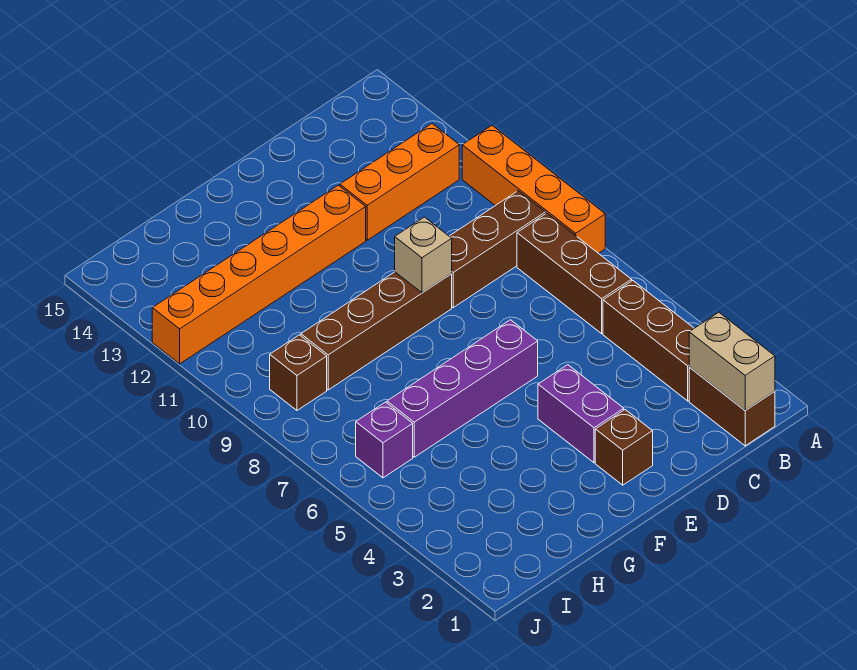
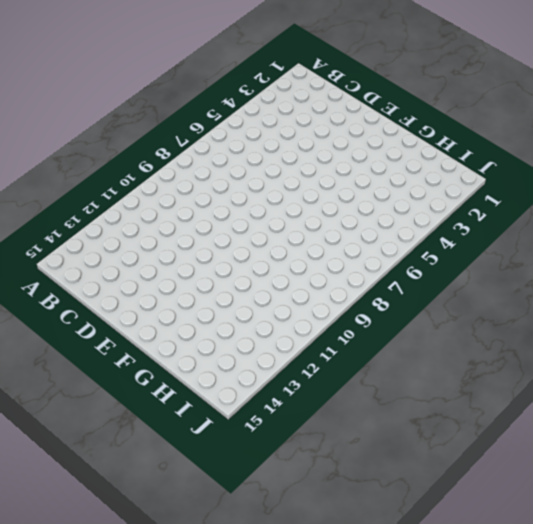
none -> orange brick A8:A11 level 1
none -> brown brick B1:B2 level 1
none -> brown brick B3:B5 level 1

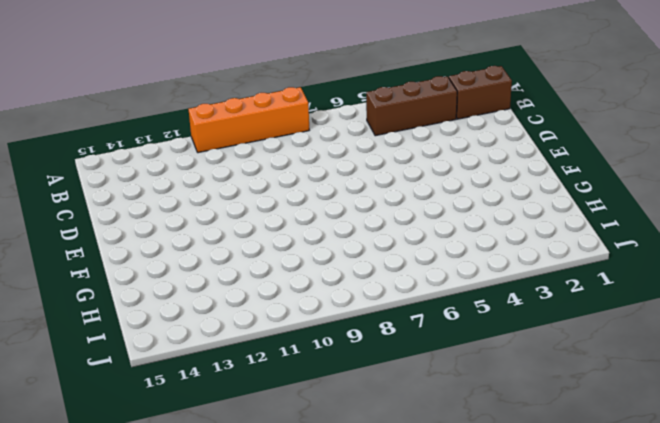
none -> brown brick B6:B8 level 1
none -> brown brick B9:D9 level 1
none -> orange brick B12:D12 level 1

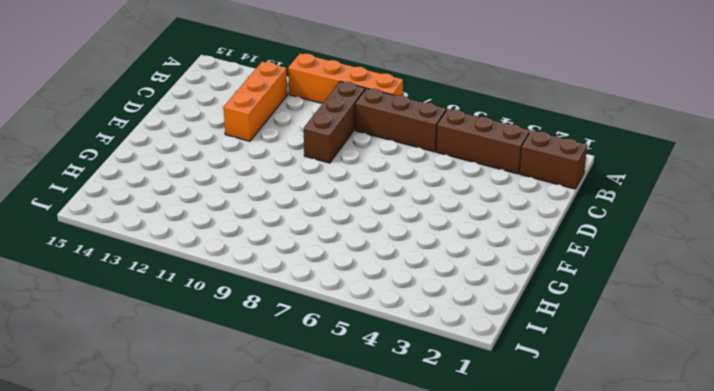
none -> brown brick E2 level 1
none -> purple brick E3:E4 level 1
none -> purple brick E6:H6 level 1

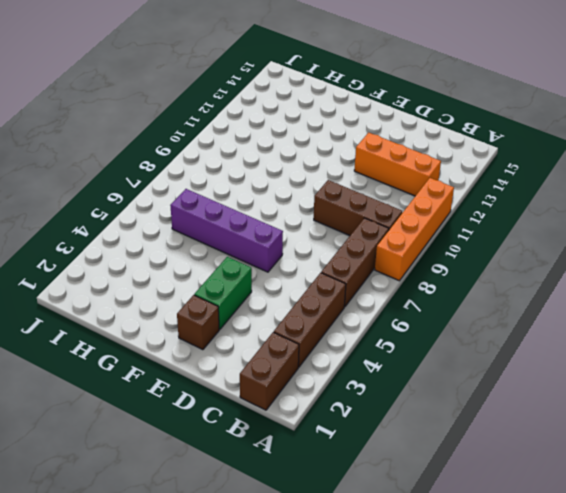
green brick E3:E4 level 1 -> purple brick E3:E4 level 1
none -> brown brick E9:H9 level 1
none -> orange brick E12:J12 level 1
none -> purple brick I6 level 1

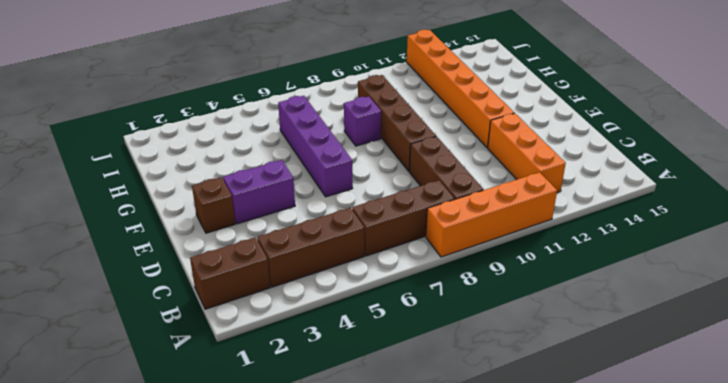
purple brick G8 level 1 -> purple brick I6 level 1
none -> brown brick I9 level 1
none -> tan brick B1:B2 level 2
none -> tan brick E9 level 2

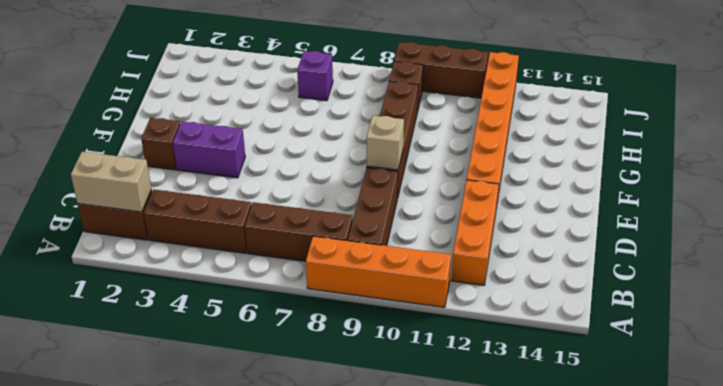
brown brick J9:J11 level 1 -> none
none -> purple brick E6:H6 level 1

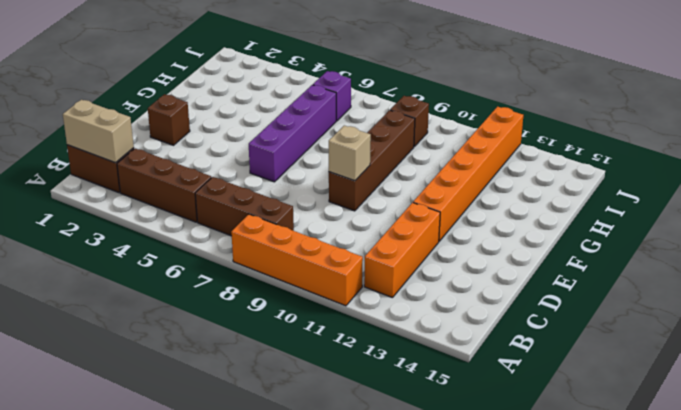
none -> brown brick B9:D9 level 1
none -> purple brick E3:E4 level 1

